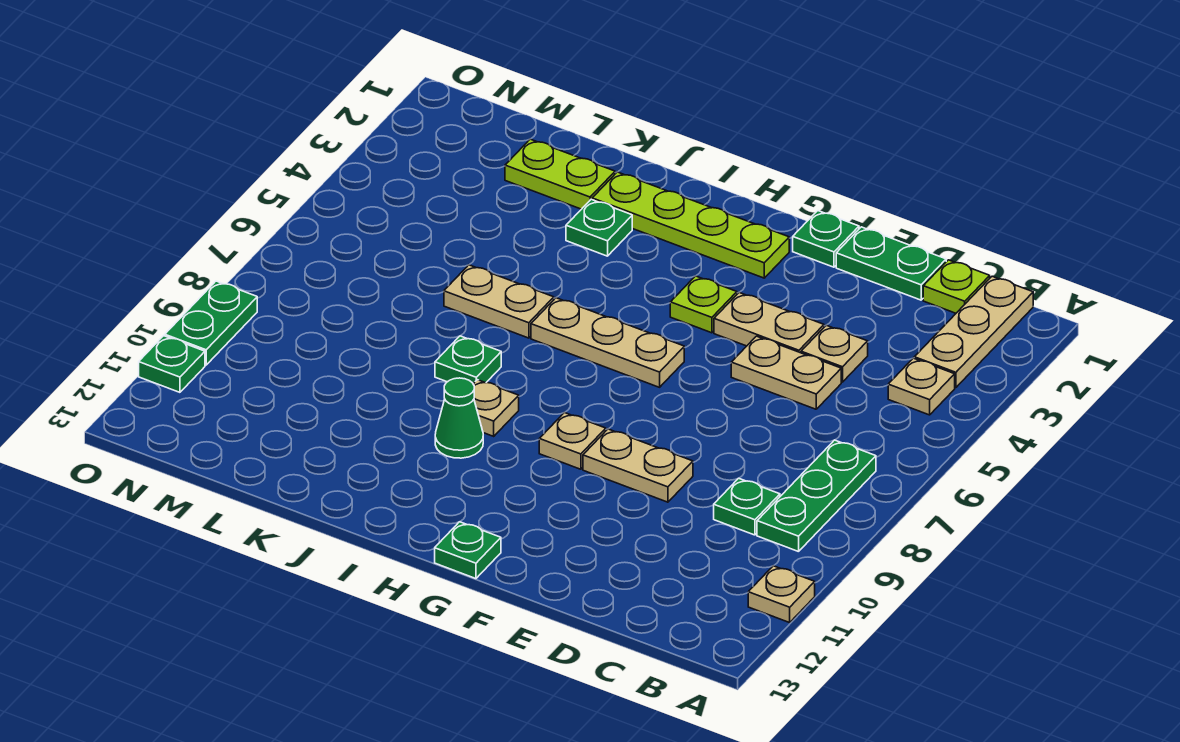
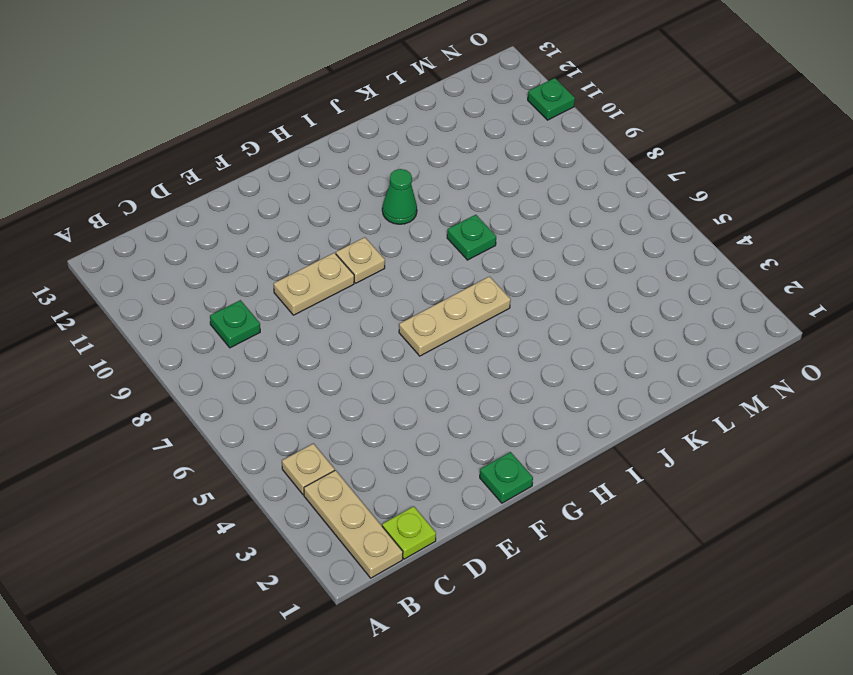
none -> tan plate A11 level 1
none -> green plate B7:B9 level 1
none -> green plate D1:E1 level 1

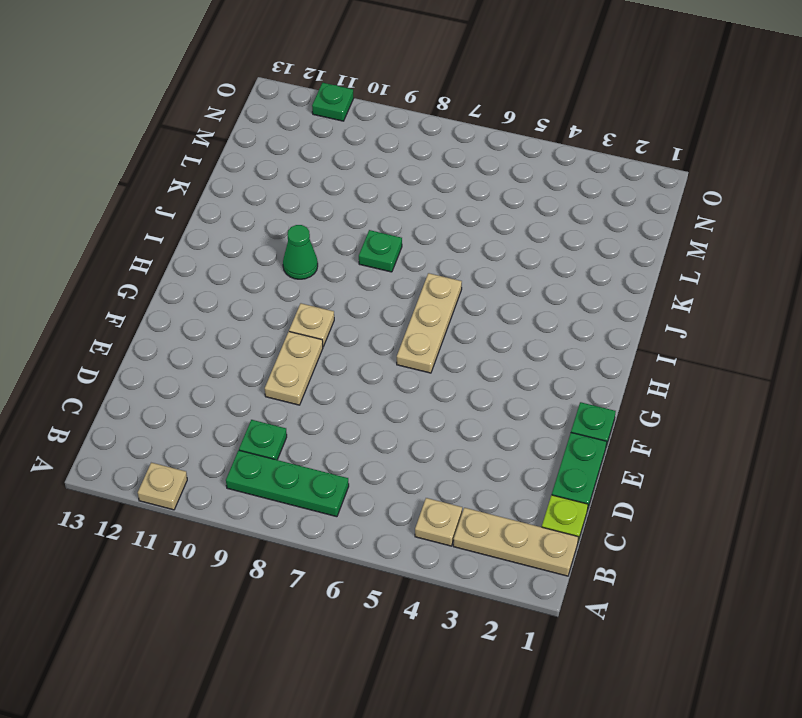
none -> tan plate D4 level 1
none -> tan plate D5:E5 level 1
none -> tan plate E4:F4 level 1

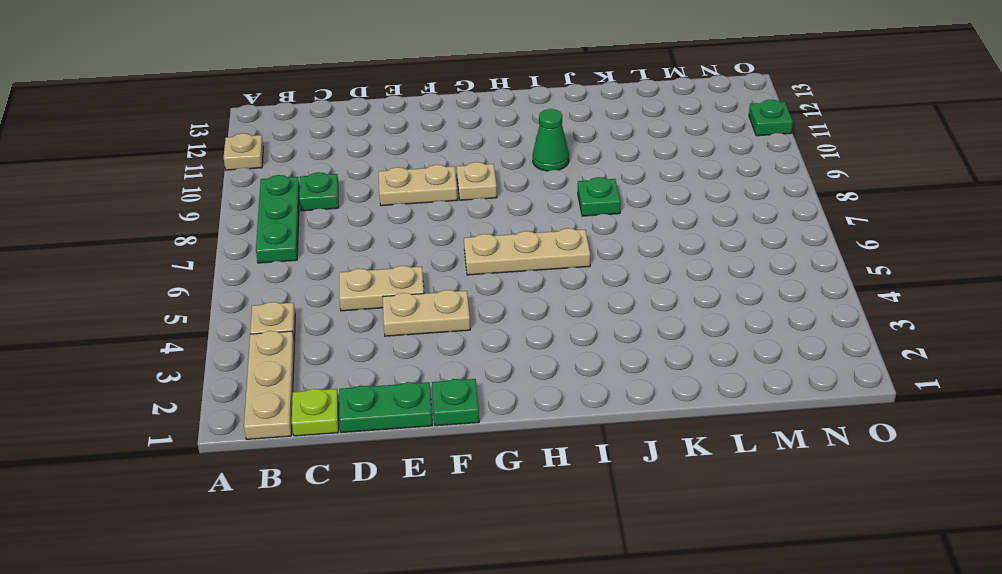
none -> tan plate D4 level 1
none -> lime plate G2:J2 level 1
none -> lime plate G4 level 1

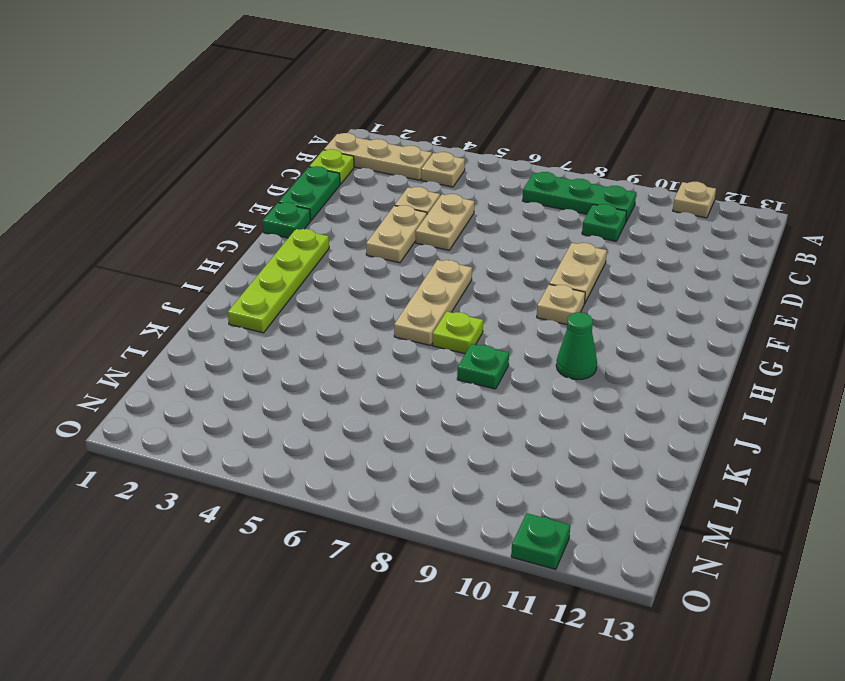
lime plate I7 level 1 -> lime plate G4 level 1
none -> green plate G13 level 1
none -> tan plate I9 level 1
none -> green plate J3 level 1

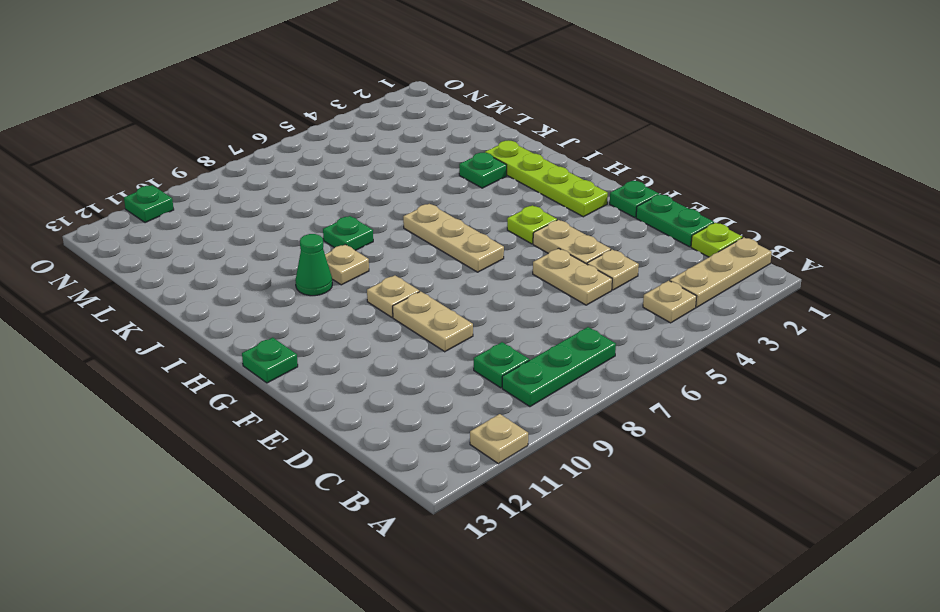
none -> tan plate J6:K6 level 1
none -> lime plate K2:L2 level 1
none -> green plate O9:O10 level 1

